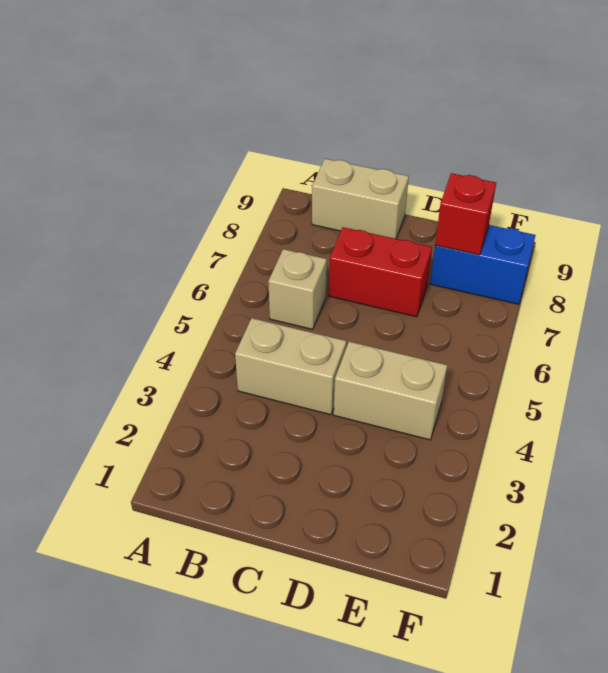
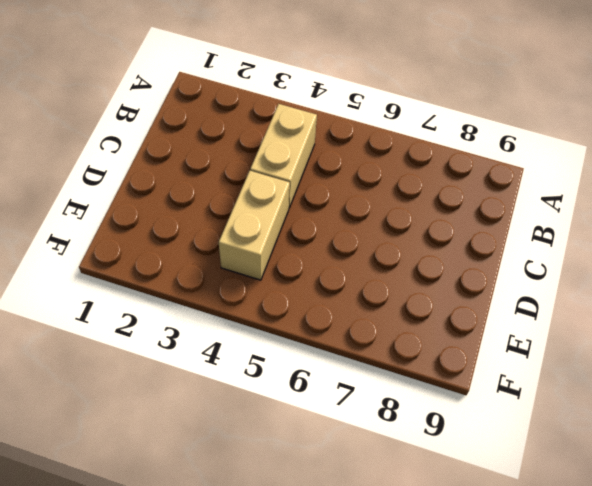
none -> tan brick B6 level 1
none -> tan brick B9:C9 level 1

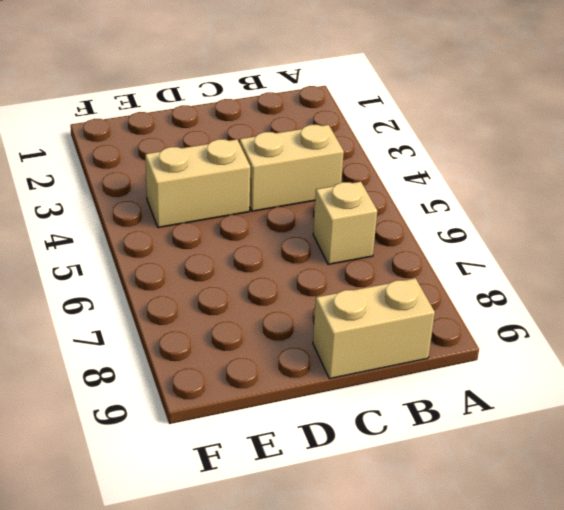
none -> red brick C7:D7 level 1
none -> blue brick E8:F8 level 1

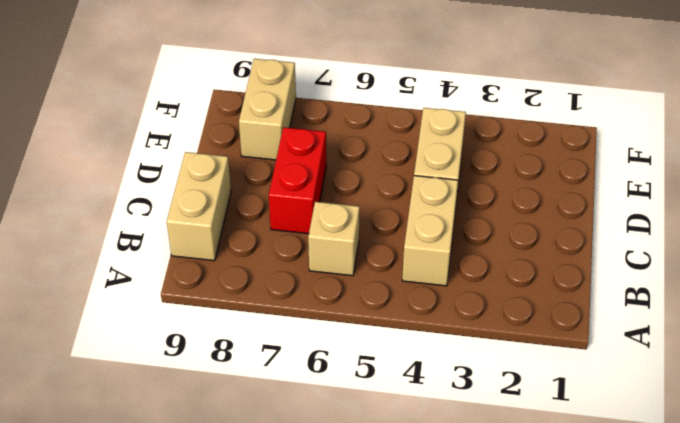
tan brick E8:F8 level 1 -> blue brick E8:F8 level 1
none -> red brick E8 level 2

